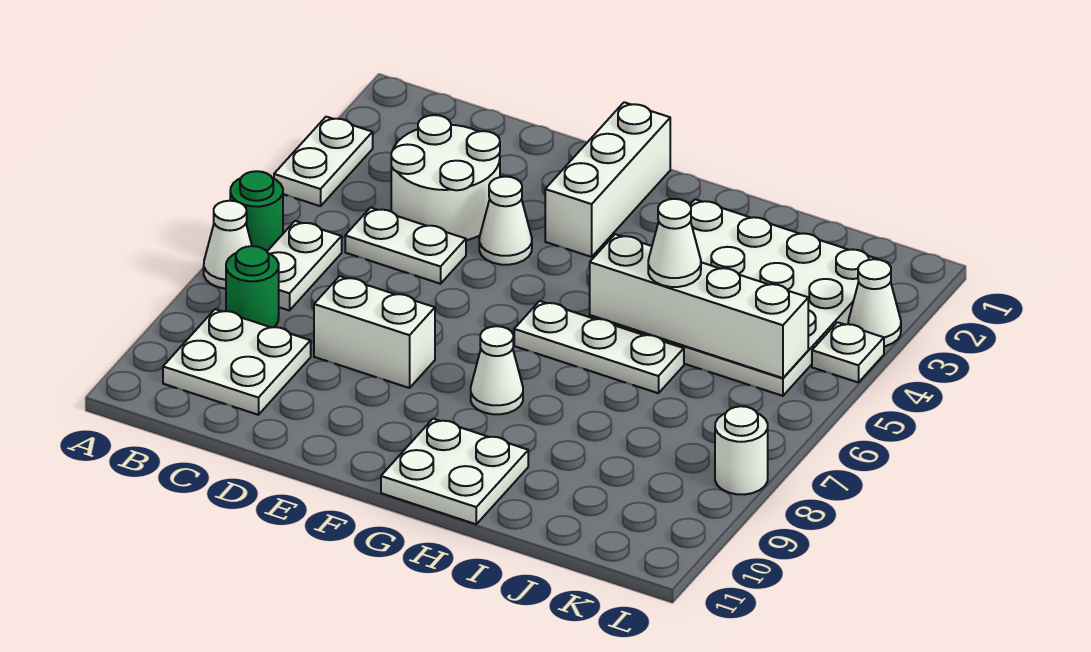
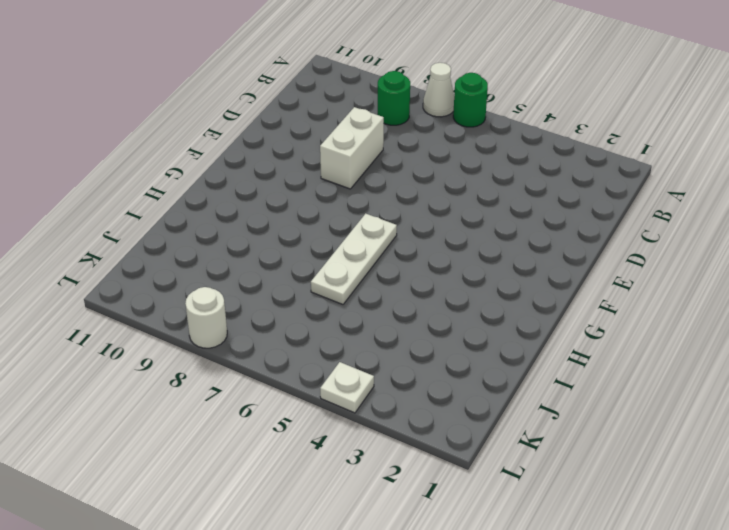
none -> white plate A3:A4 level 1
none -> white plate B6:B7 level 1
none -> white plate B9:C10 level 1

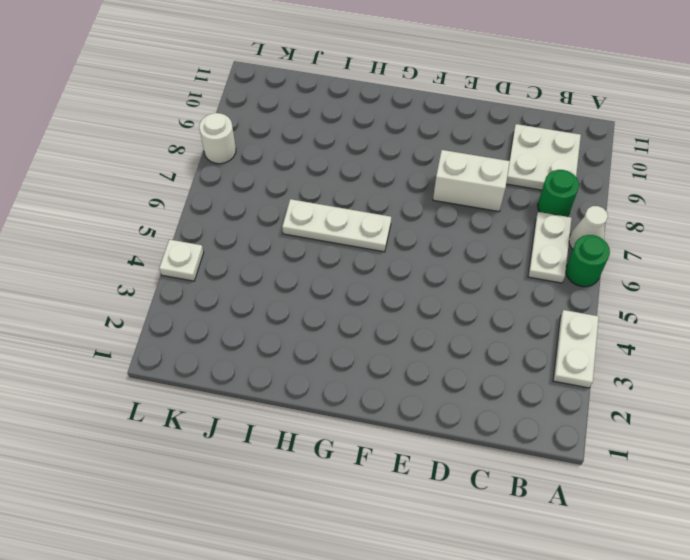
none -> white round brick C3:D4 level 1
none -> white plate C5:D5 level 1
none -> white cone E4 level 1

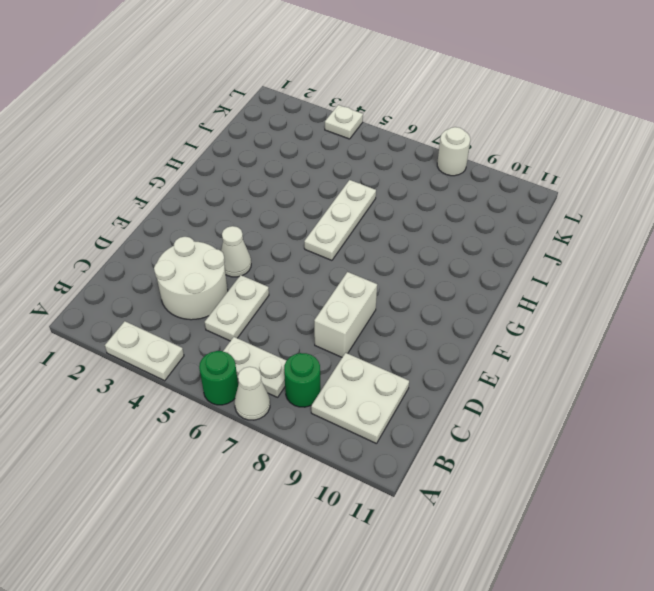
none -> white brick F1:F3 level 1
none -> white cone G8 level 1
none -> white plate G10:H11 level 1

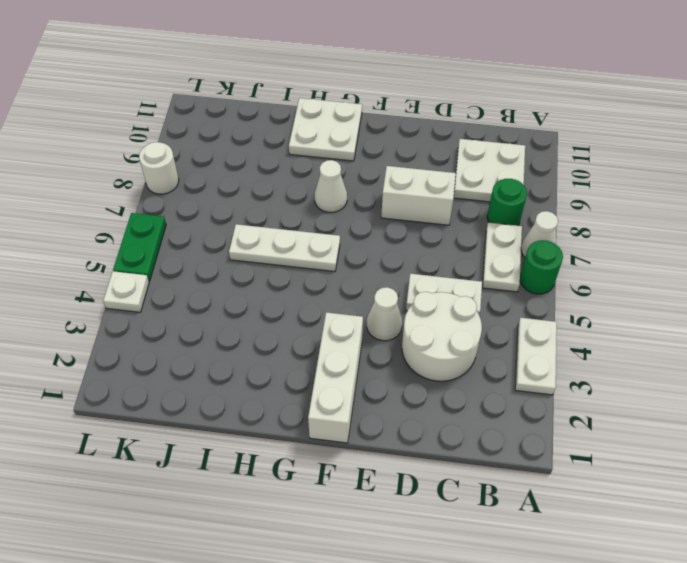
green plate L5:L6 level 1 -> none
none -> white plate H2:K5 level 1
none -> white cone L3 level 1
none -> white brick H5:K5 level 2

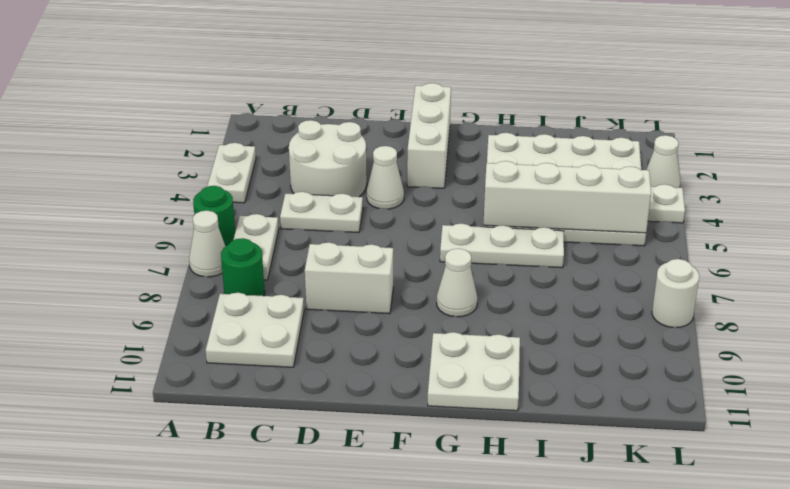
none -> white cone I5 level 3

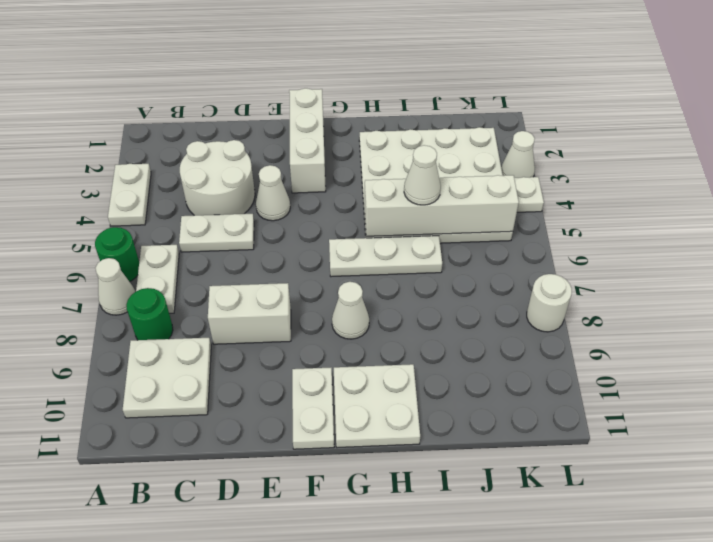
white plate F10:F11 level 1 -> none

